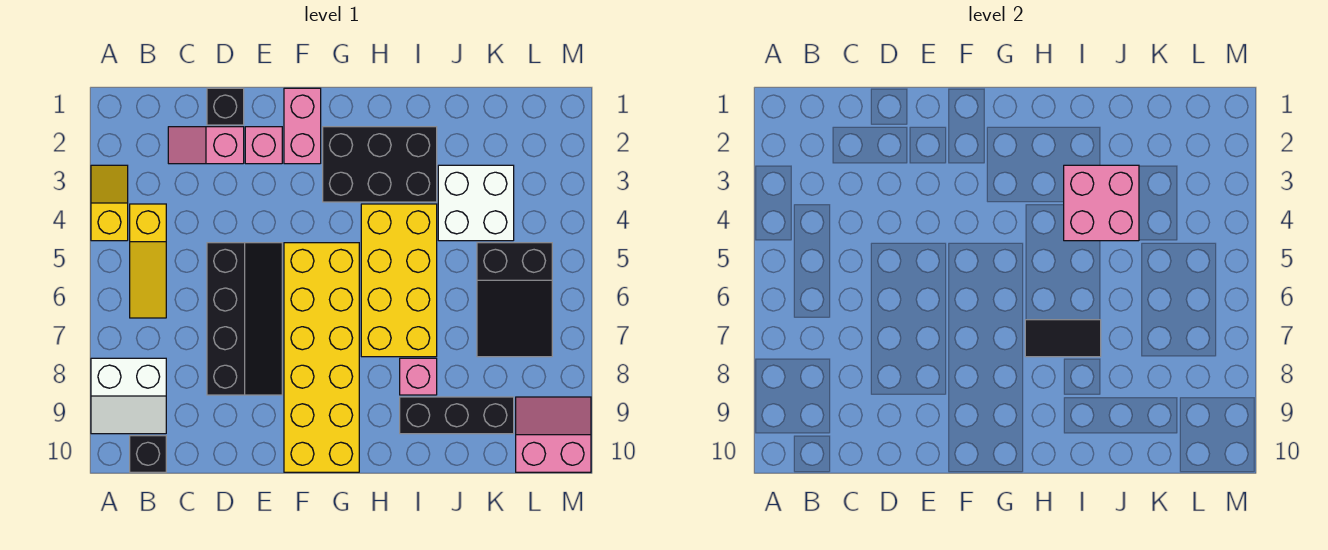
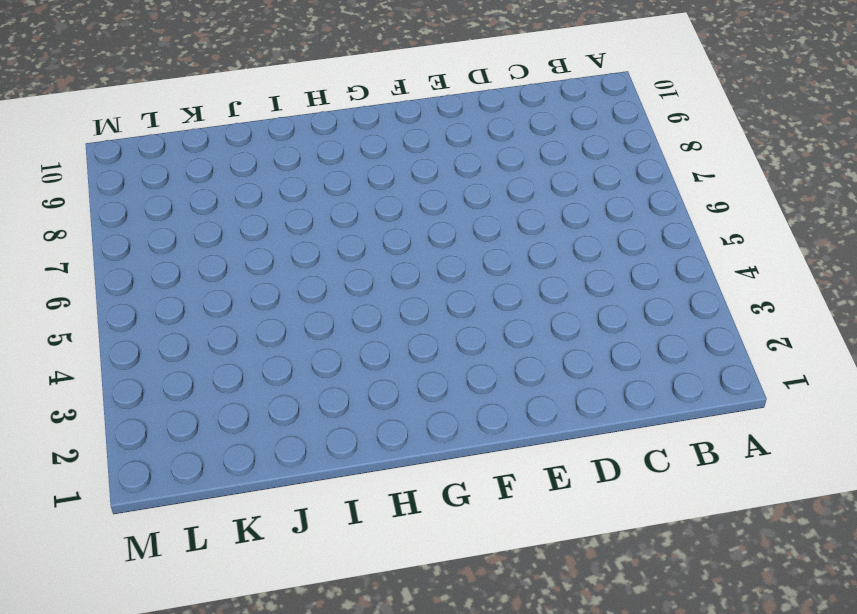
none -> yellow slope A3:A4 level 1 top 4
none -> white slope A8:B9 level 1 top 8
none -> yellow slope B4:B6 level 1 top 4

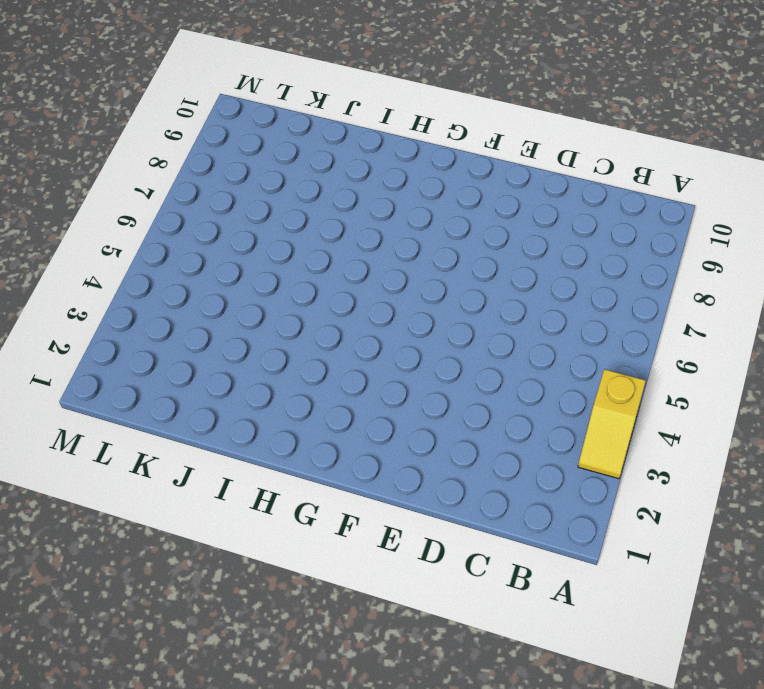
none -> white slope A8:B9 level 1 top 8
none -> yellow slope B4:B6 level 1 top 4
none -> black brick B10 level 1

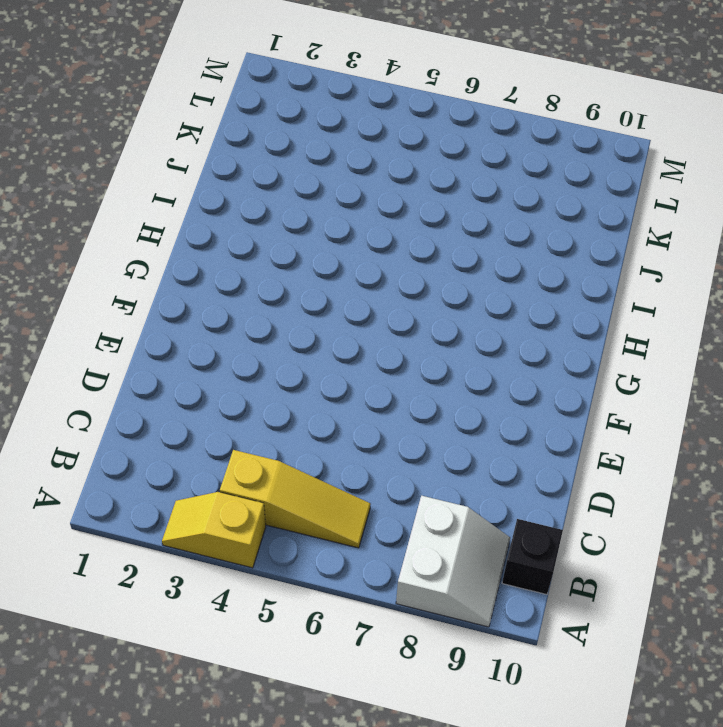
none -> pink slope C2:D2 level 1 top D
none -> black brick D1 level 1
none -> black slope D5:E8 level 1 top D

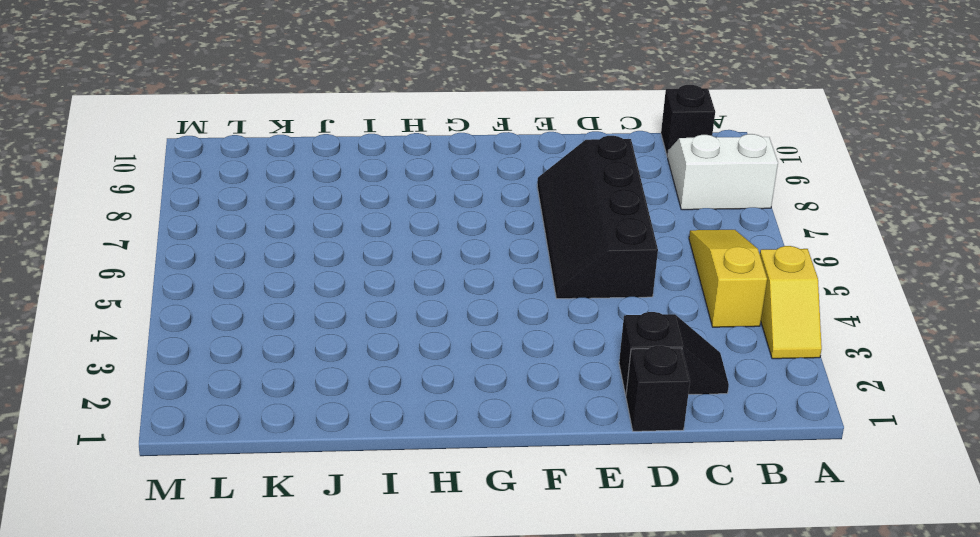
black slope C2:D2 level 1 top D -> pink slope C2:D2 level 1 top D
none -> pink brick E2 level 1
none -> pink brick F1:F2 level 1
none -> yellow brick F5:G10 level 1

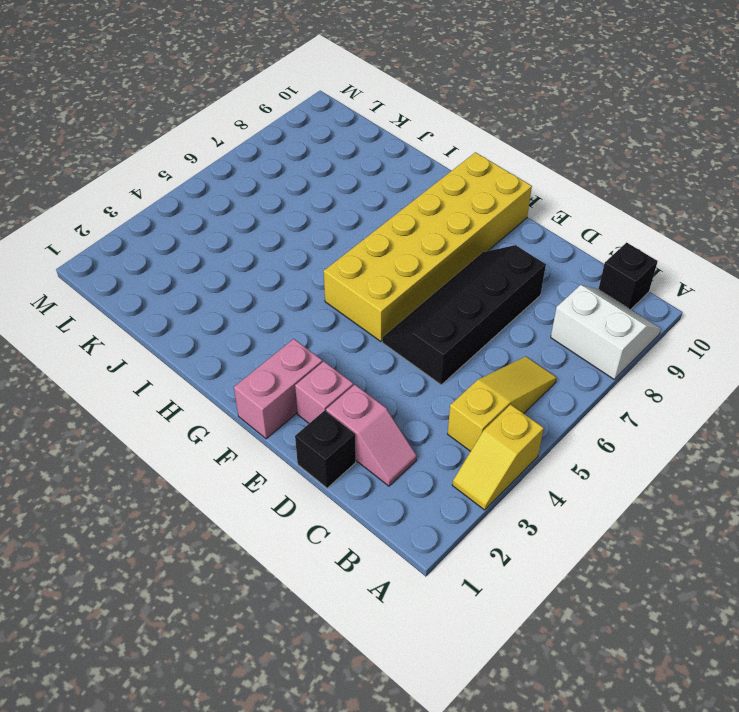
none -> black brick G2:I3 level 1
none -> yellow brick H4:I7 level 1
none -> pink brick I8 level 1

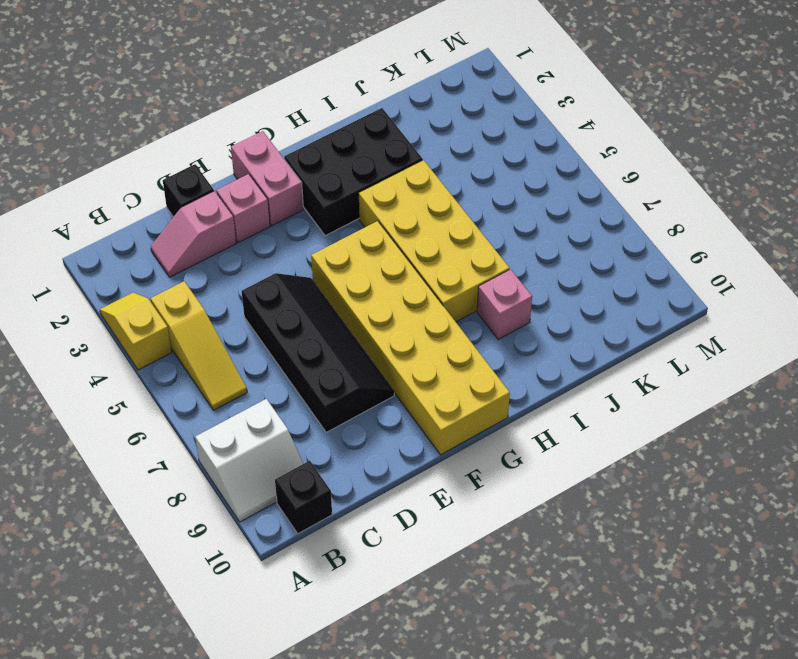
none -> black brick I9:K9 level 1
none -> white brick J3:K4 level 1
none -> black slope K5:L7 level 1 top 5

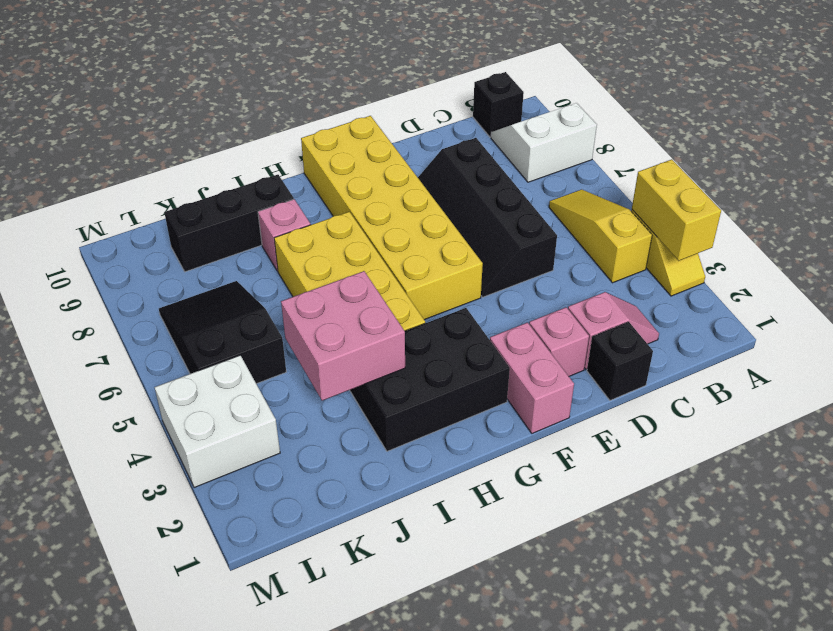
yellow brick A3:A4 level 2 -> none
white brick L3:M4 level 1 -> white brick J3:K4 level 1
none -> pink slope L9:M10 level 1 top 10
none -> black tile H7:I7 level 2

